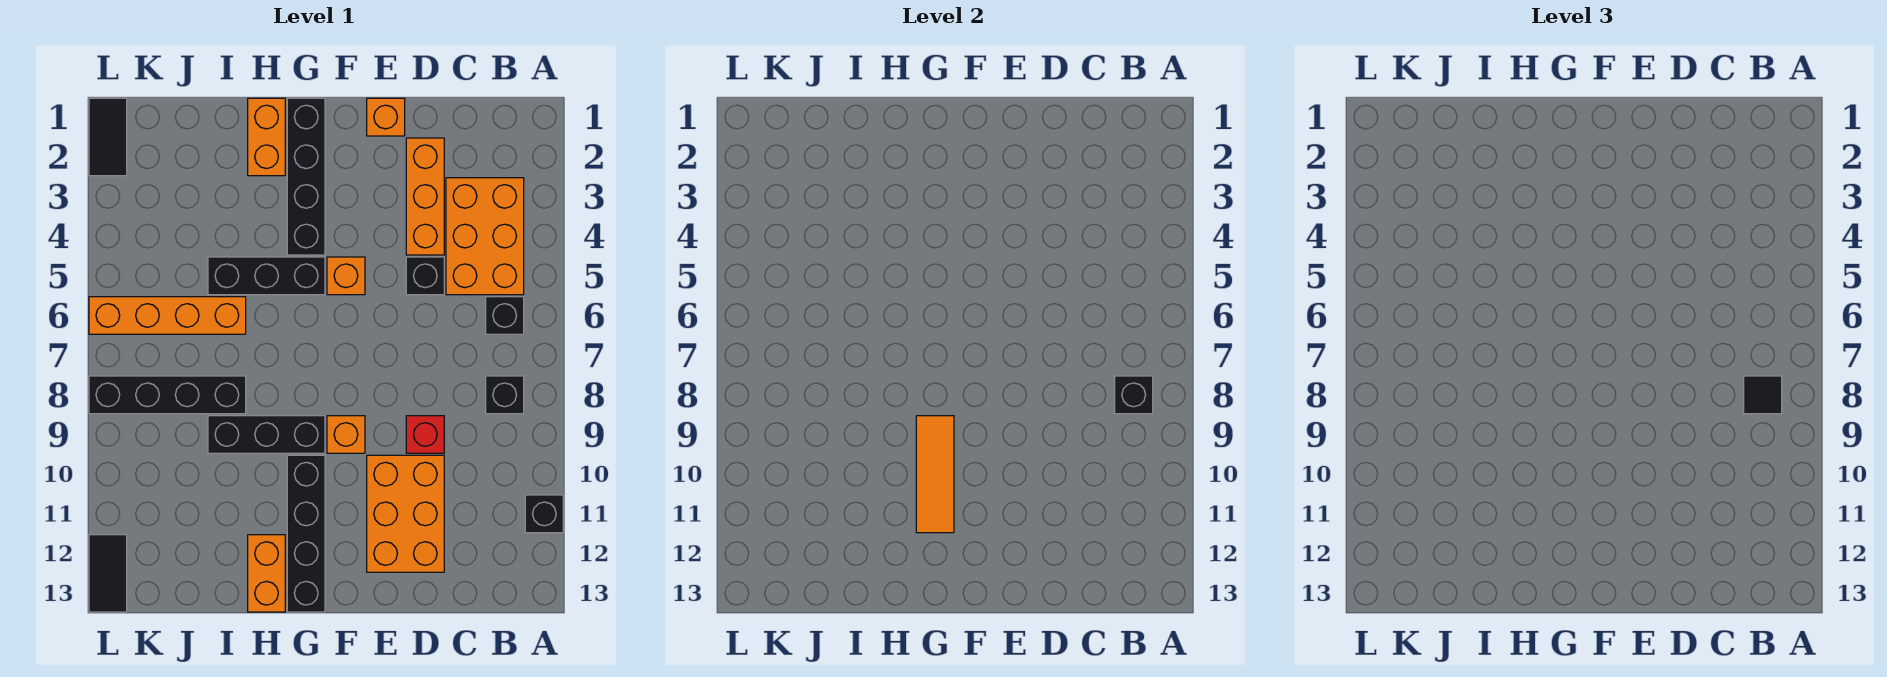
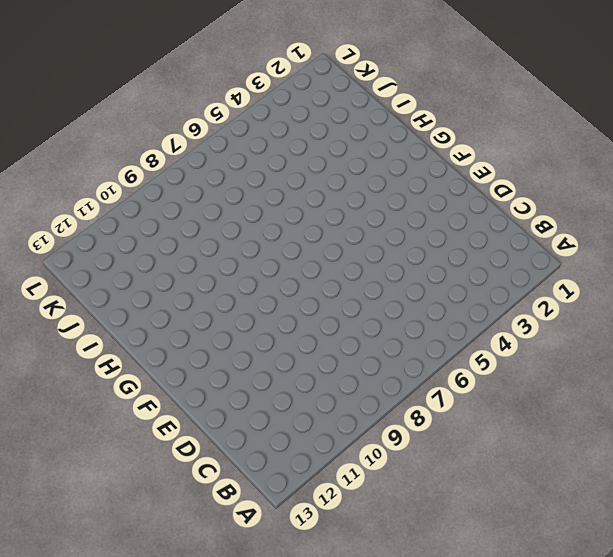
none -> black brick A11 level 1
none -> orange brick B3:C5 level 1
none -> black brick B6 level 1

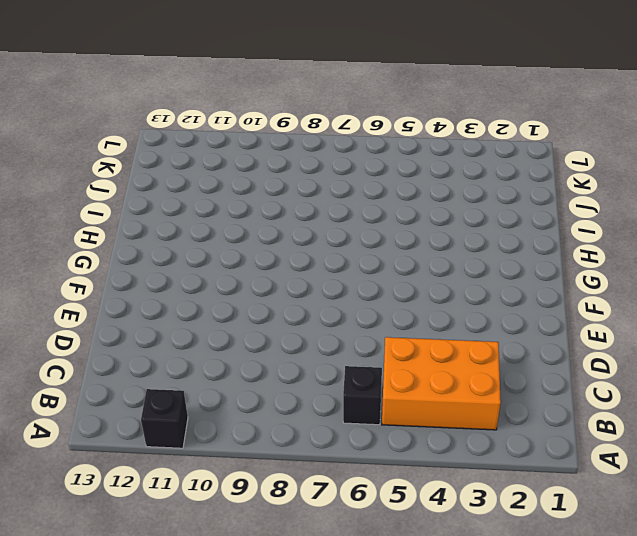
none -> black brick B8 level 1
none -> orange brick D2:D4 level 1
none -> black brick D5 level 1

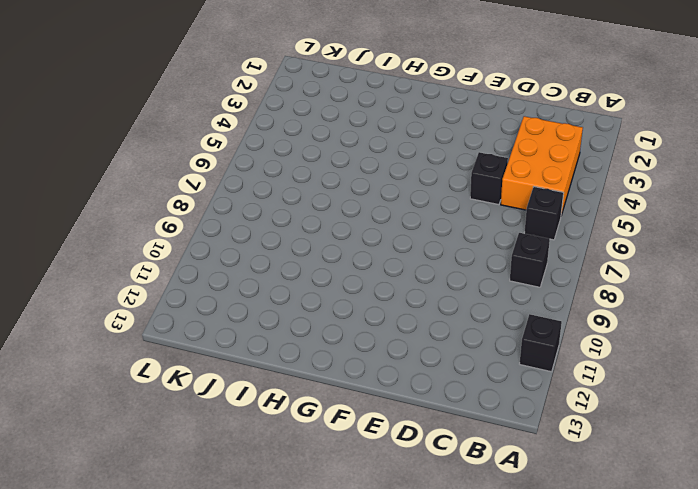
none -> orange brick D2:D4 level 1
none -> red brick D9 level 1
none -> orange brick D10:E12 level 1

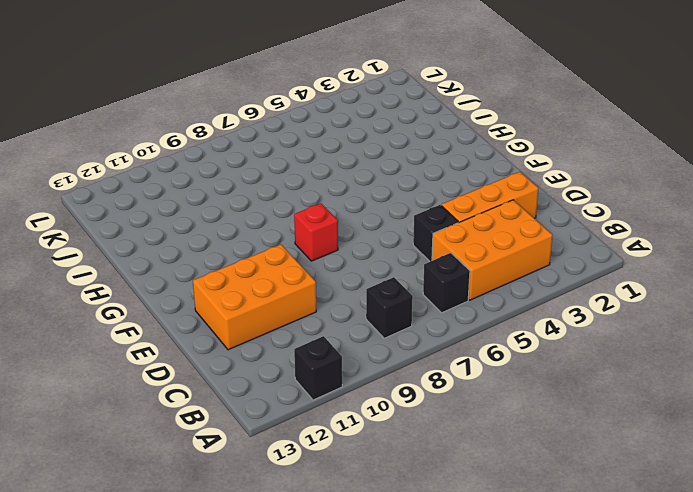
red brick F8 level 1 -> red brick D9 level 1
none -> orange brick E1 level 1
none -> orange brick F5 level 1
none -> orange brick F9 level 1

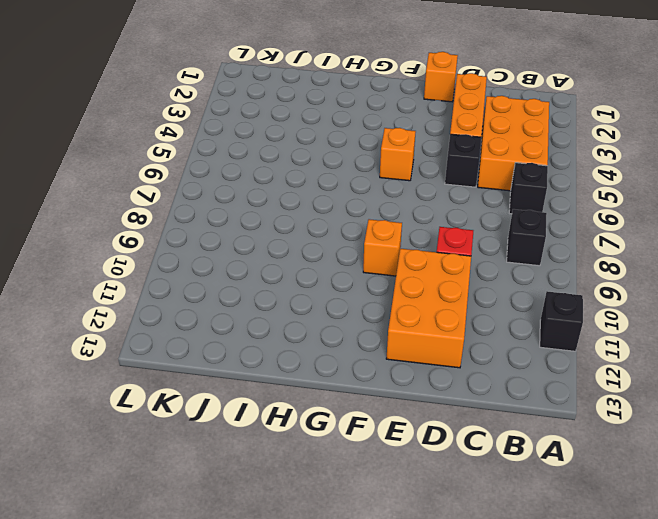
none -> black brick G1:G4 level 1
none -> black brick G5:I5 level 1
none -> black brick G9:I9 level 1

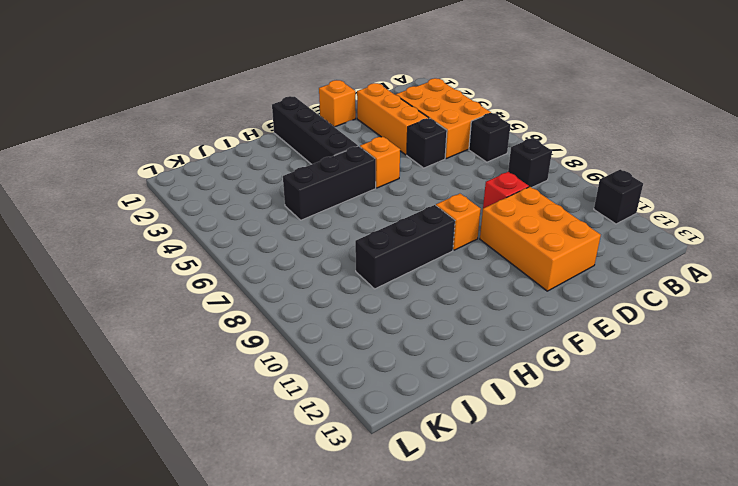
none -> black brick G10:G13 level 1
none -> orange brick H1:H2 level 1
none -> orange brick H12:H13 level 1

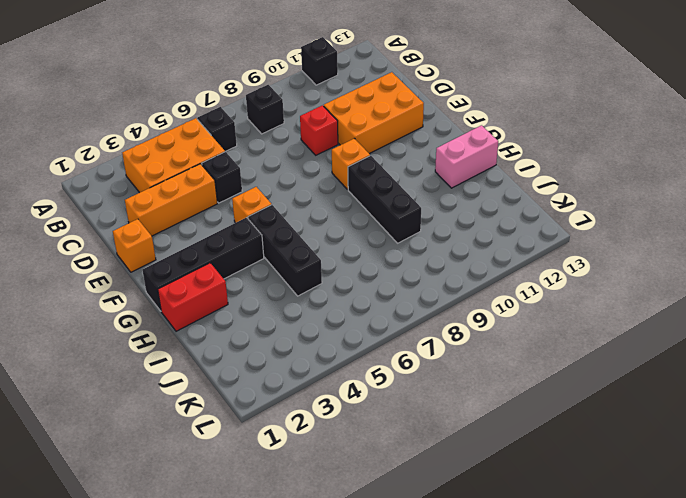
red brick H1:H2 level 1 -> orange brick H1:H2 level 1
pink brick H12:H13 level 1 -> orange brick H12:H13 level 1
none -> black brick G10:G13 level 1
none -> orange brick I6:L6 level 1
none -> black brick I8:L8 level 1

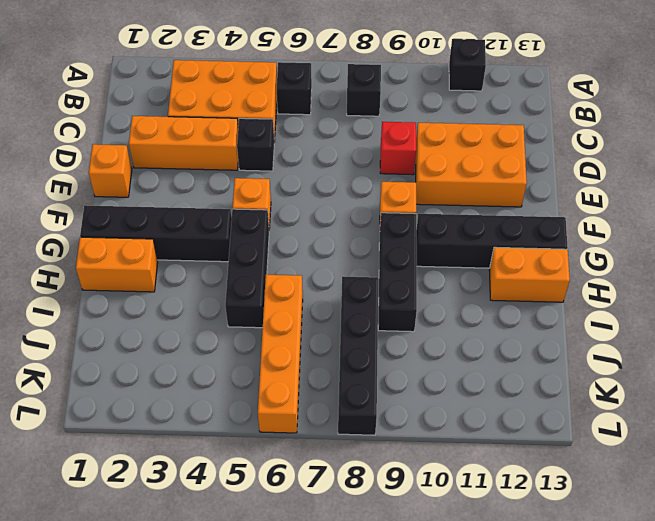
none -> black tile L1:L2 level 1
none -> black tile L12:L13 level 1
none -> black brick B8 level 2

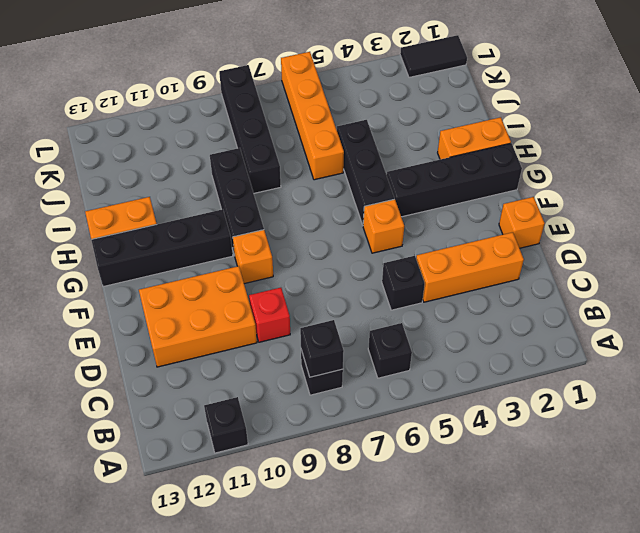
none -> orange brick B3:C5 level 1
none -> black tile L12:L13 level 1
none -> orange tile G9:G11 level 2

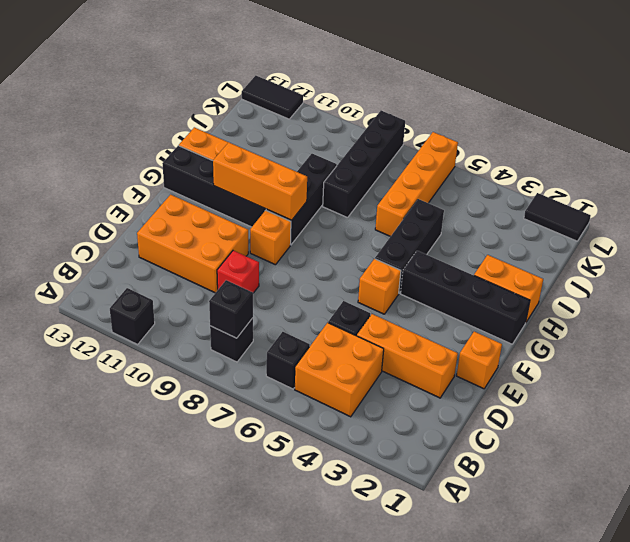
orange brick B4:C5 level 1 -> orange brick B3:C5 level 1
orange brick G9:G11 level 2 -> orange tile G9:G11 level 2
none -> black tile B8 level 3

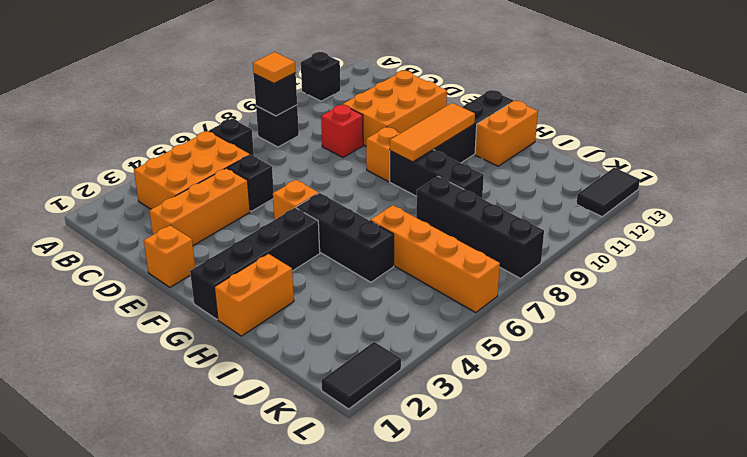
orange tile B8 level 3 -> black tile B8 level 3

